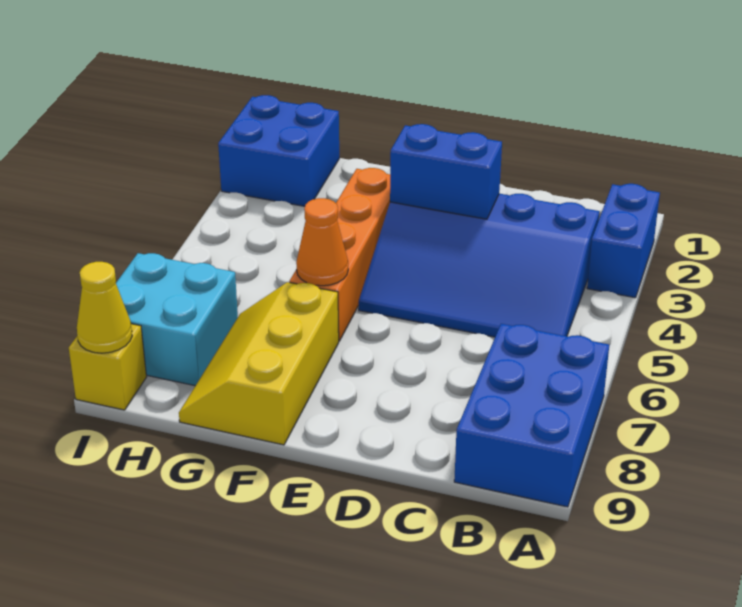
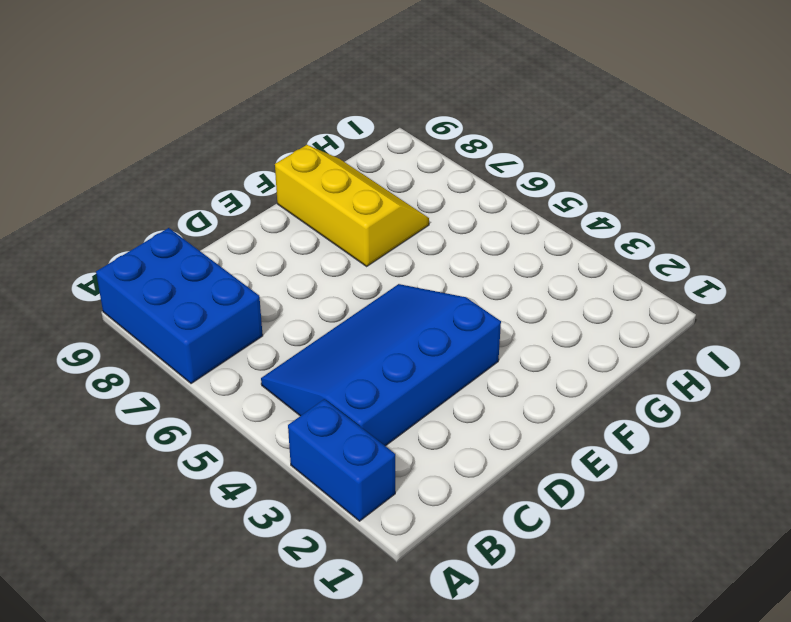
none -> orange brick F3:F6 level 1
none -> blue brick H1:I2 level 1

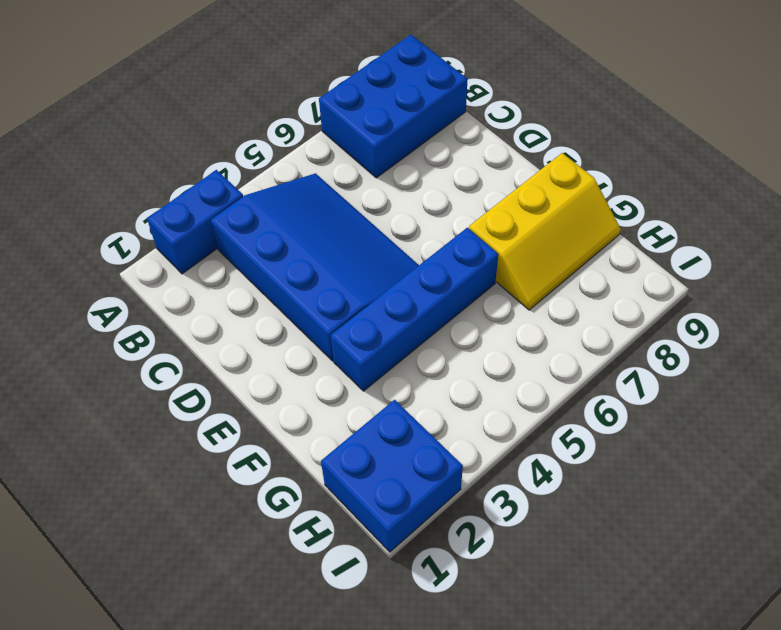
blue brick F3:F6 level 1 -> orange brick F3:F6 level 1
none -> cyan brick H7:I8 level 1
none -> yellow brick I9 level 1

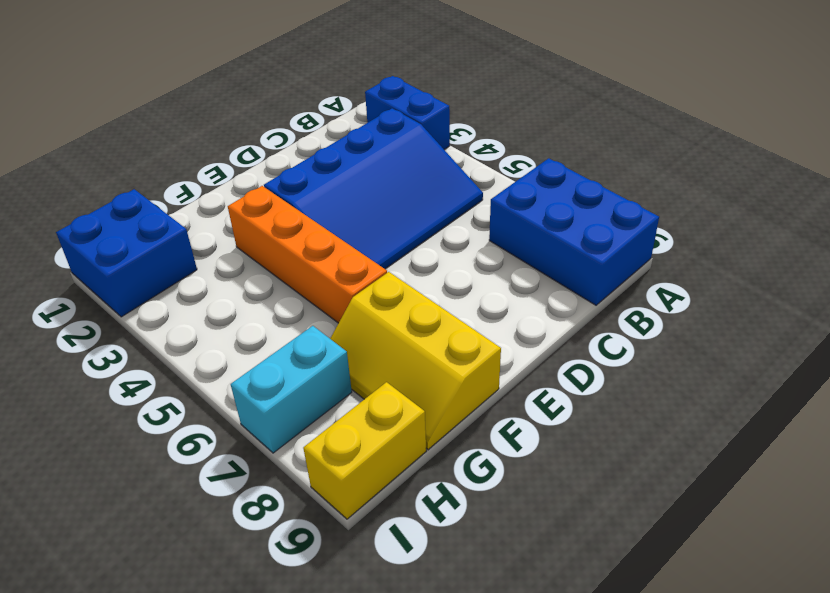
cyan brick H7:I7 level 1 -> cyan brick H7:I8 level 1
yellow brick H9:I9 level 1 -> yellow brick I9 level 1
none -> blue brick D3:E3 level 2
none -> orange cone F6 level 2

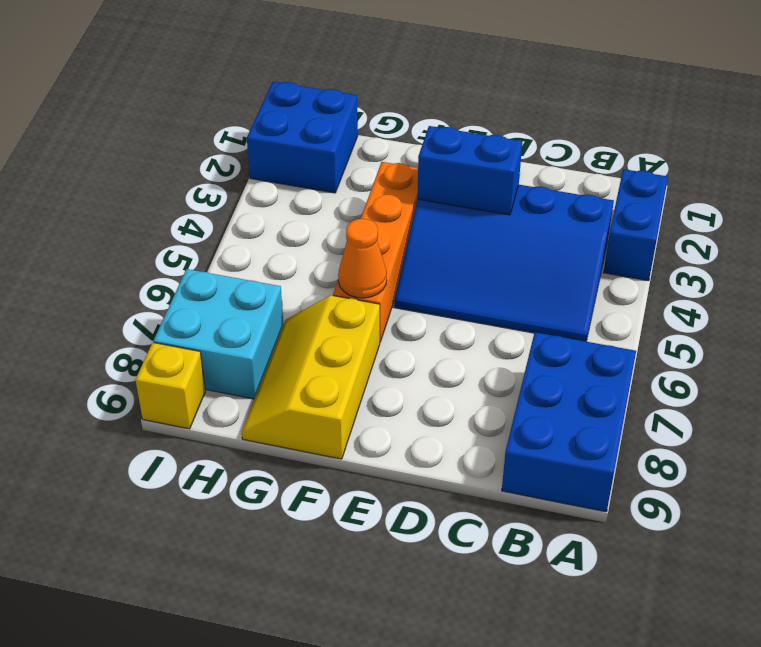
none -> yellow cone I9 level 2

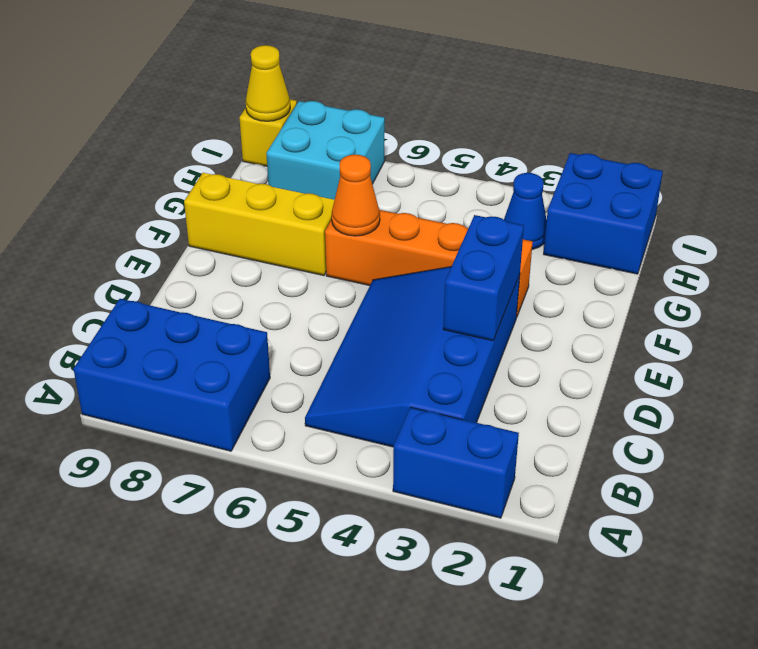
blue cone H3 level 1 -> none

